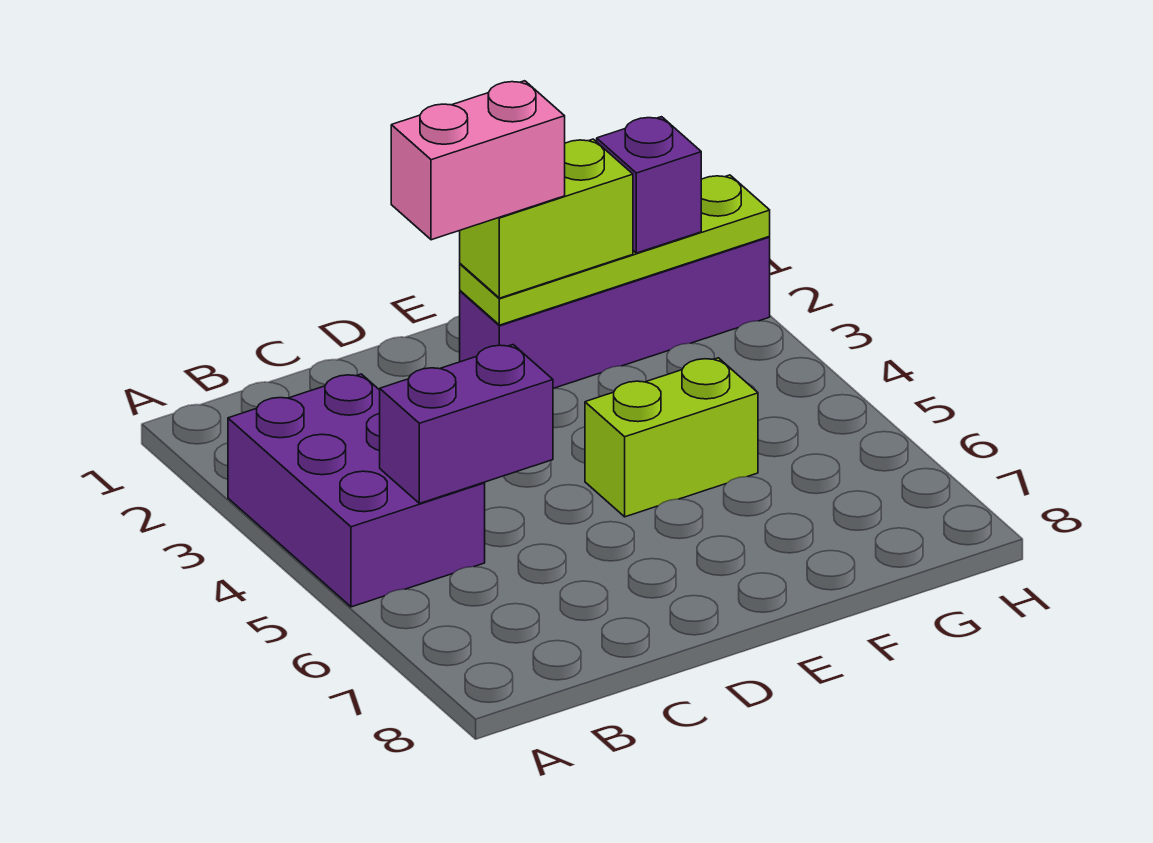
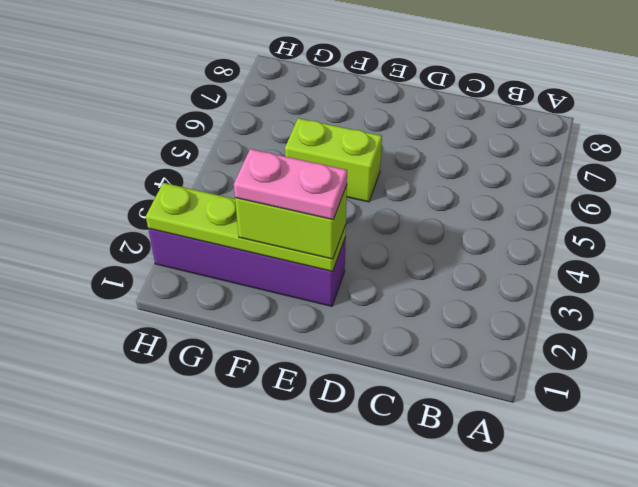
pink plate E2:F2 level 4 -> pink brick D2:E2 level 4
none -> purple brick A3:B5 level 1
none -> purple brick B5:C5 level 2

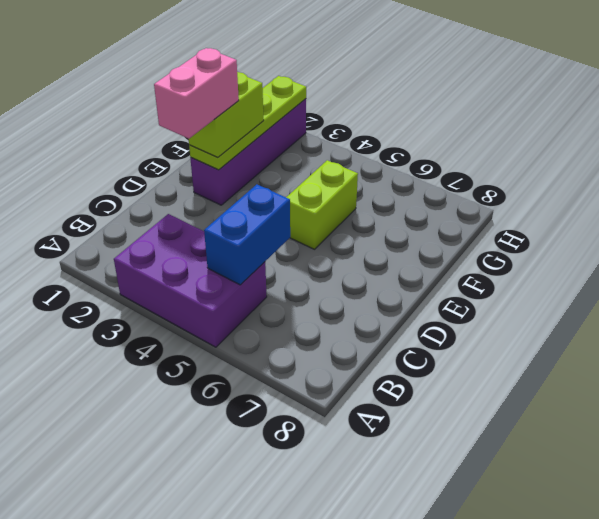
blue brick B5:C5 level 2 -> purple brick B5:C5 level 2
none -> purple brick G2 level 3

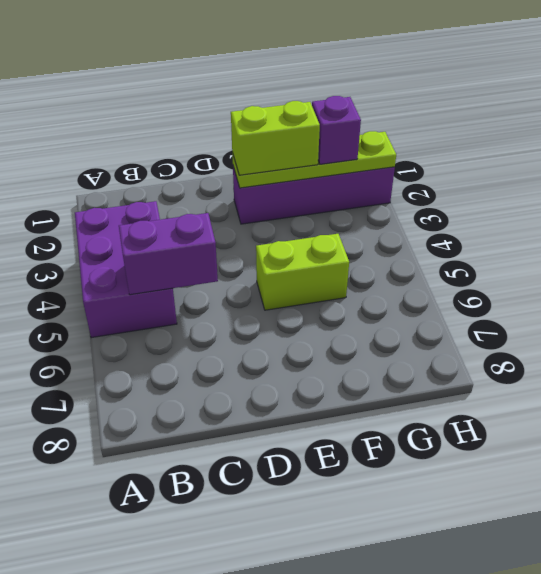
none -> pink brick D2:E2 level 4

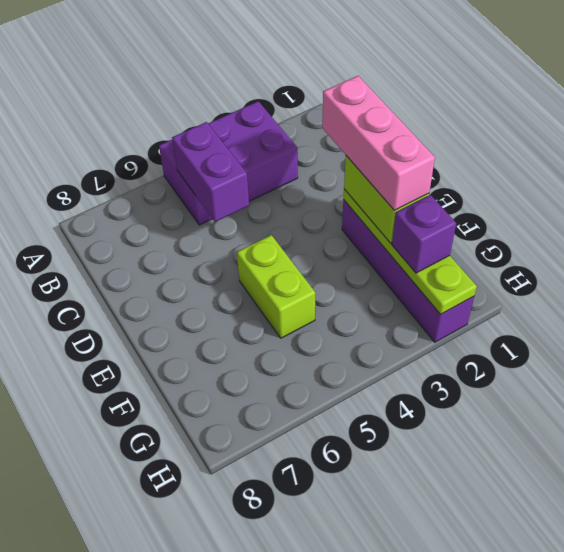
pink brick D2:F2 level 4 -> pink brick D2:E2 level 4

